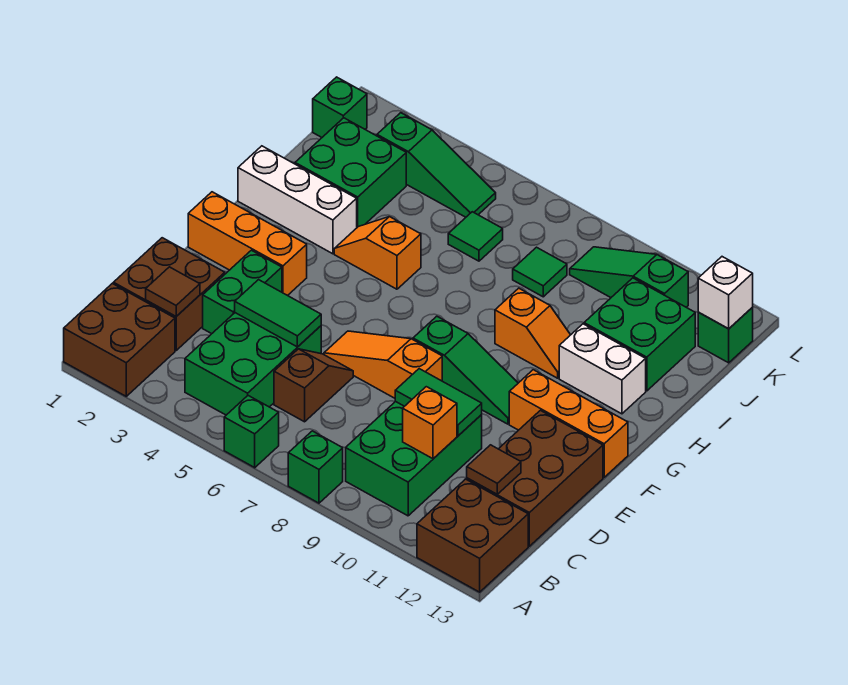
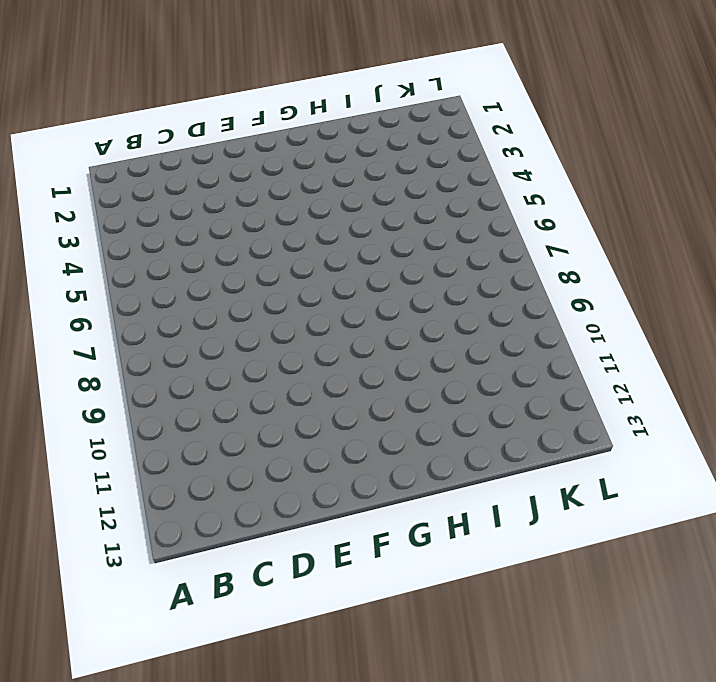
none -> brown brick A1:B2 level 1
none -> green brick A6 level 1
none -> green brick A8 level 1
none -> brown brick A12:B13 level 1

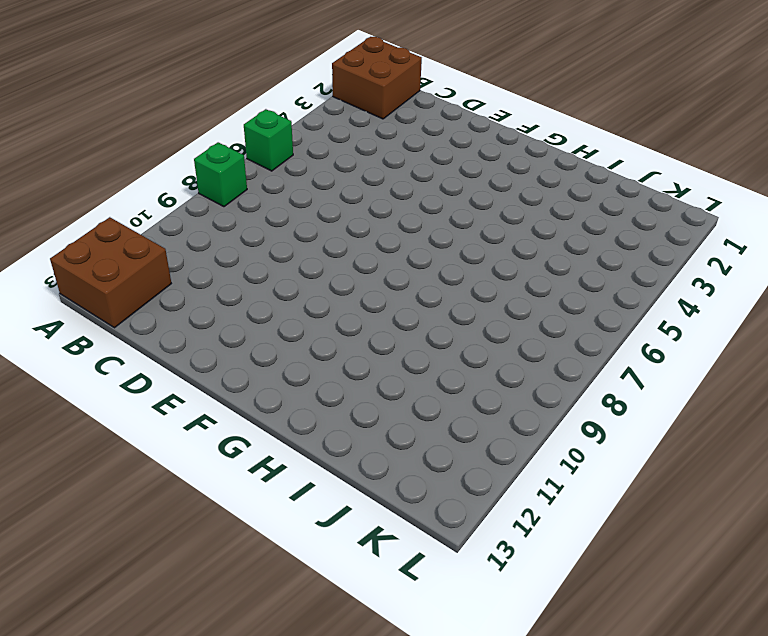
none -> green brick B4:D5 level 1
none -> green brick B9:D10 level 1
none -> brown brick C1:D2 level 1
none -> brown slope C6:D6 level 1 top C

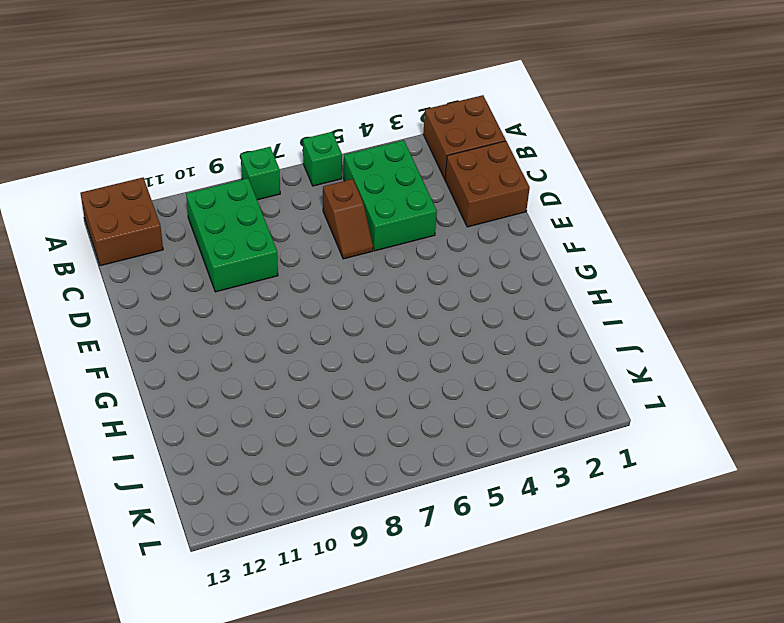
none -> brown brick C12:E13 level 1
none -> green brick D3:E3 level 1
none -> orange slope E6:E8 level 1 top 8
none -> orange brick F1:F3 level 1

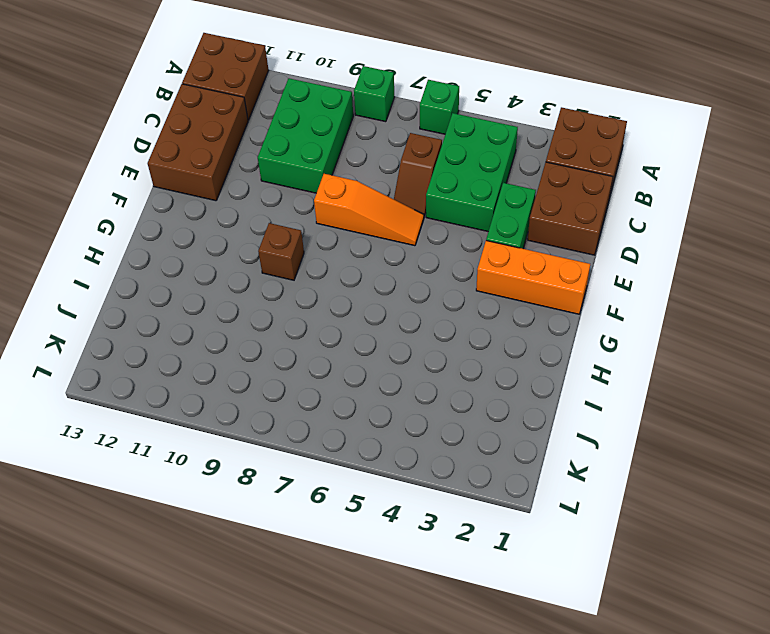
brown brick G9 level 1 -> none
none -> green slope F8:F10 level 1 top 8
none -> orange brick F11:F13 level 1
none -> white brick H1:H3 level 1
none -> orange slope H4:H5 level 1 top 5

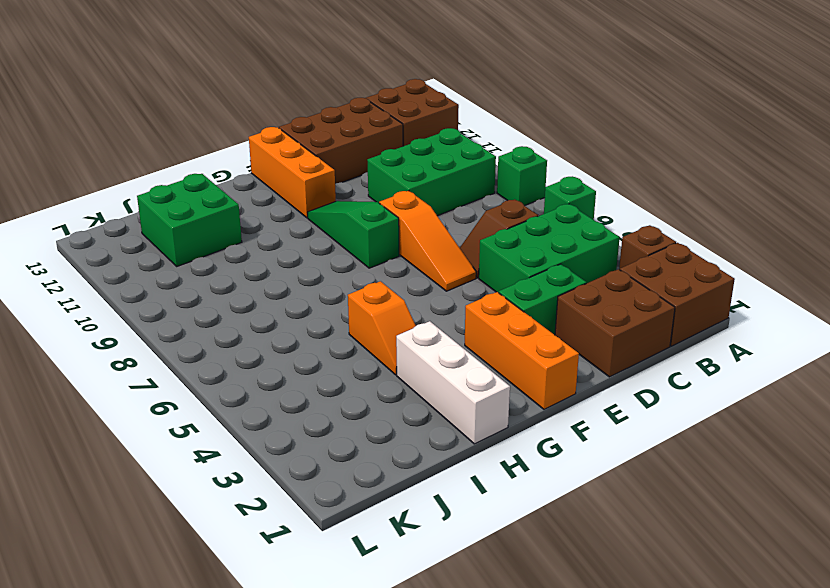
brown brick A3 level 1 -> none
none -> orange slope H9:H10 level 1 top 9
none -> white brick H11:H12 level 1
none -> green brick I2:J3 level 1
none -> green tile J6 level 1

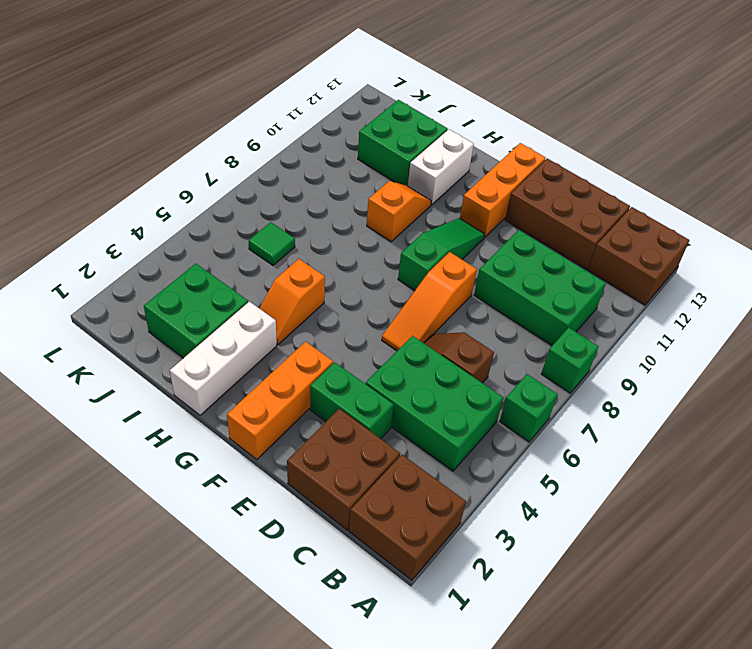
none -> green tile J8 level 1
none -> green brick K1 level 1
none -> green slope K3:K5 level 1 top 3
none -> green slope K9:K11 level 1 top 11

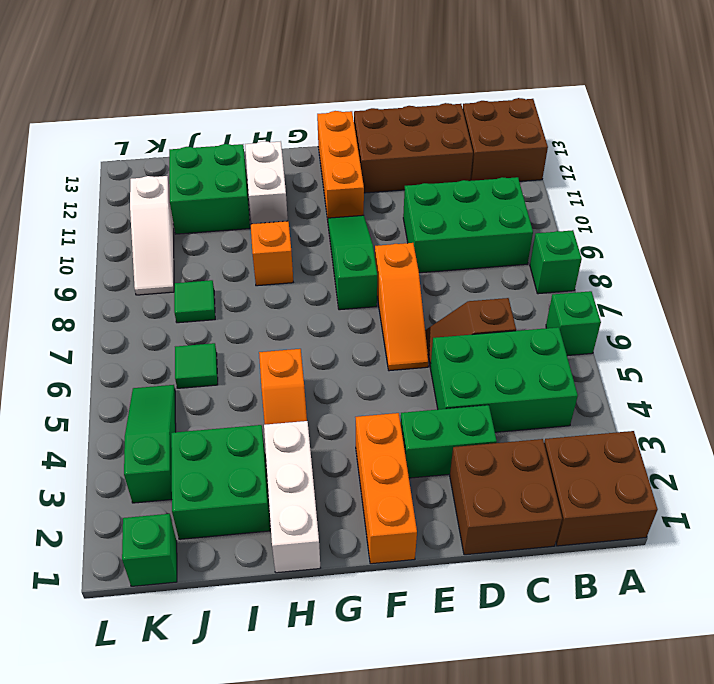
white slope K9:K11 level 1 top 11 -> green slope K9:K11 level 1 top 11
none -> green brick K13 level 1
none -> brown tile C2 level 2
none -> orange brick C10 level 2
none -> brown tile C12 level 2

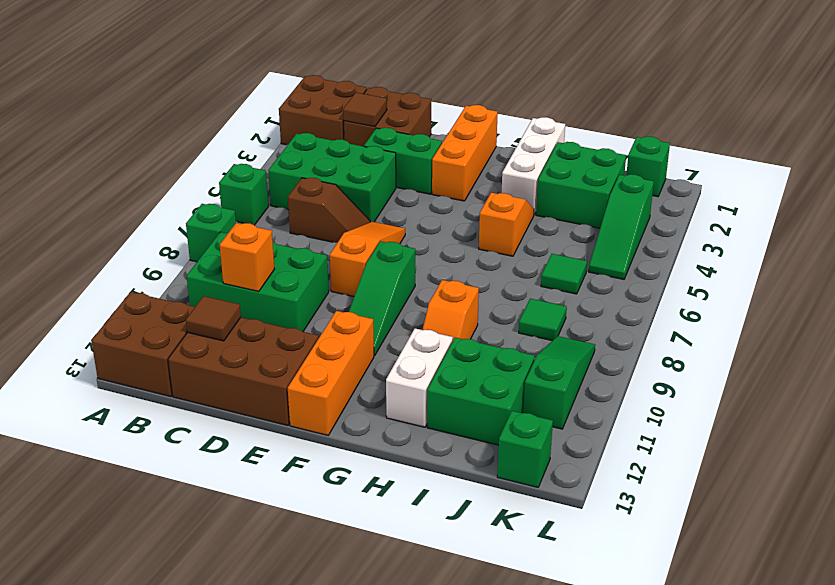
none -> green tile D4:D5 level 2
none -> green tile D9:D10 level 2
none -> white brick K13 level 2

